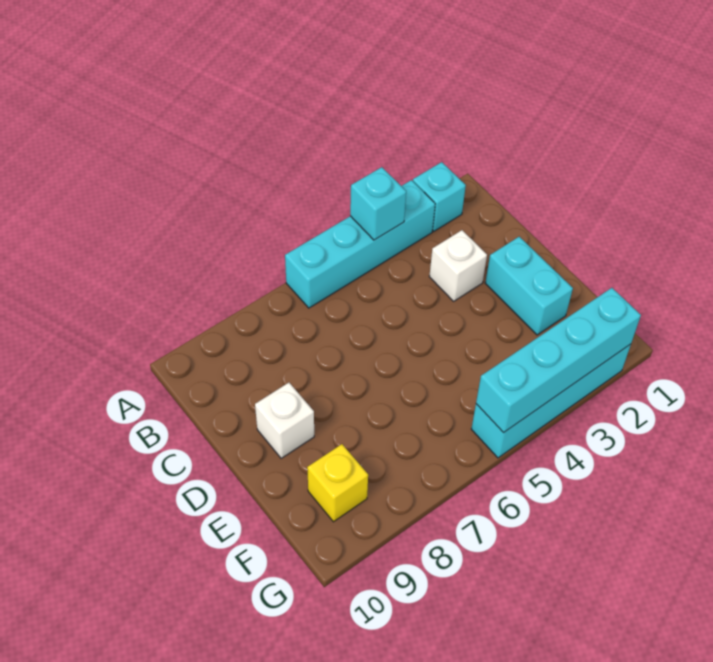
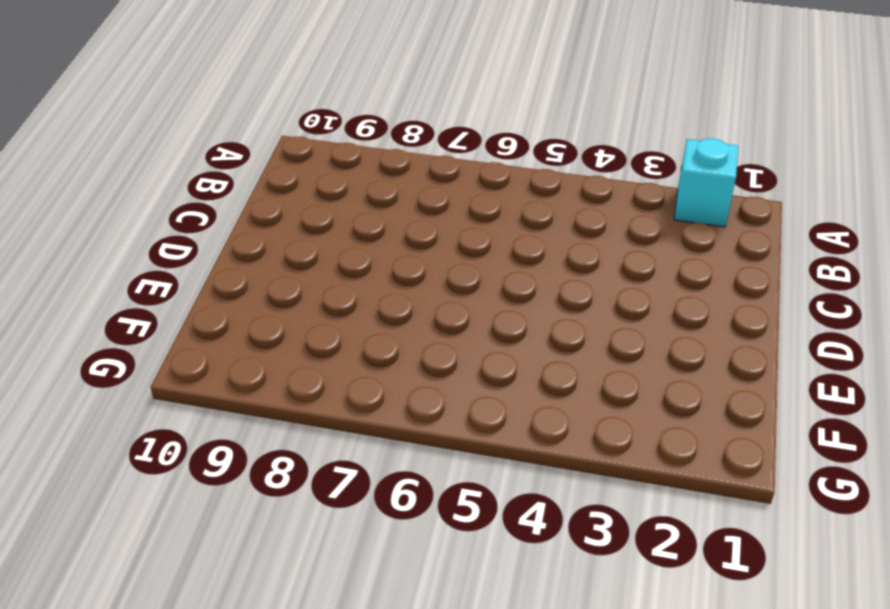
none -> cyan brick A3:A6 level 1
none -> white brick C3 level 1

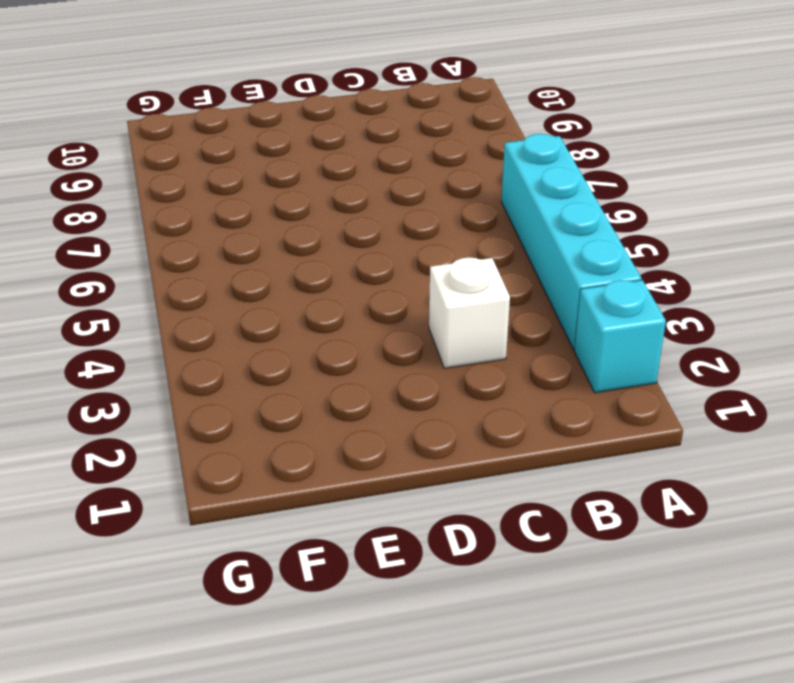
none -> cyan brick D2:E2 level 1
none -> white brick D9 level 1

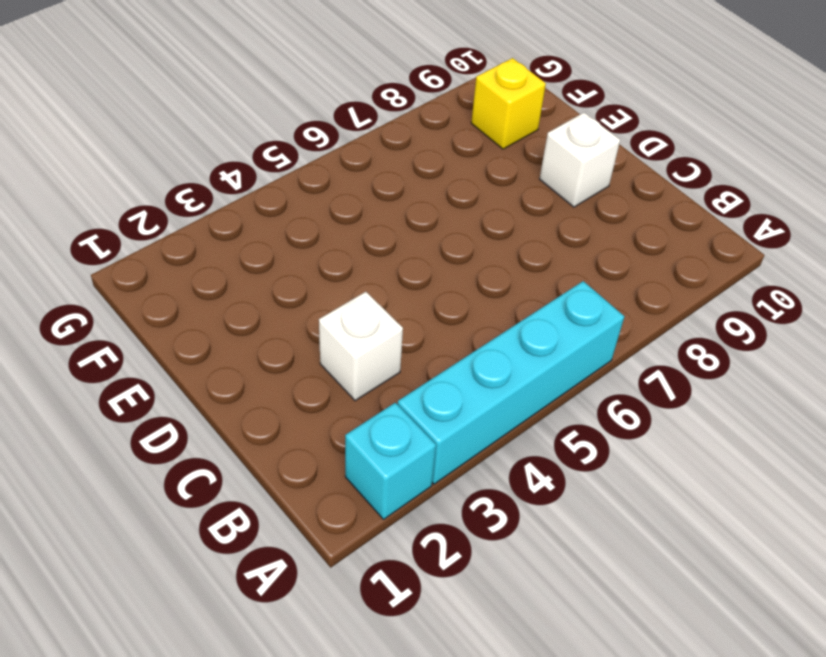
none -> cyan brick D2:E2 level 1
none -> cyan brick G2:G5 level 1

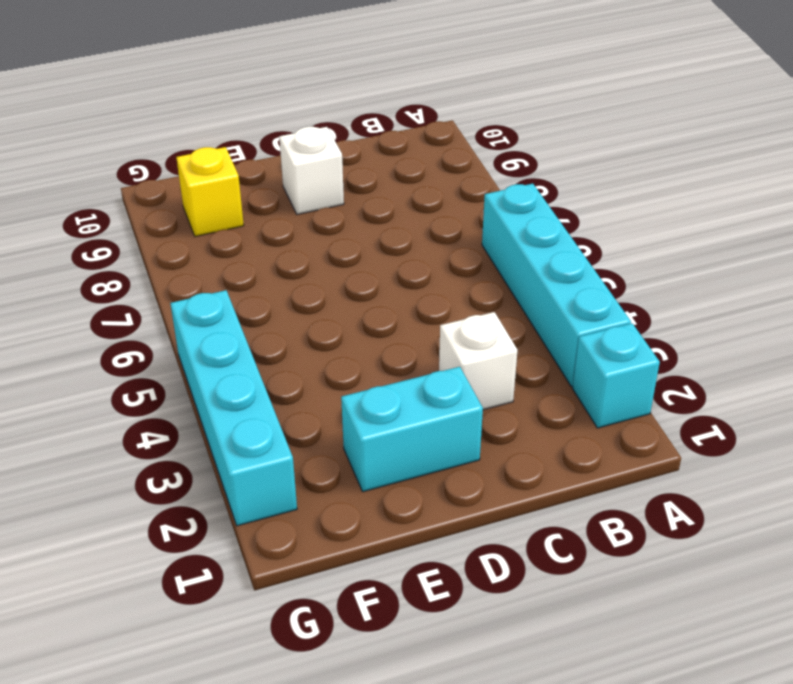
none -> cyan brick A4 level 2
none -> cyan brick G2:G5 level 2

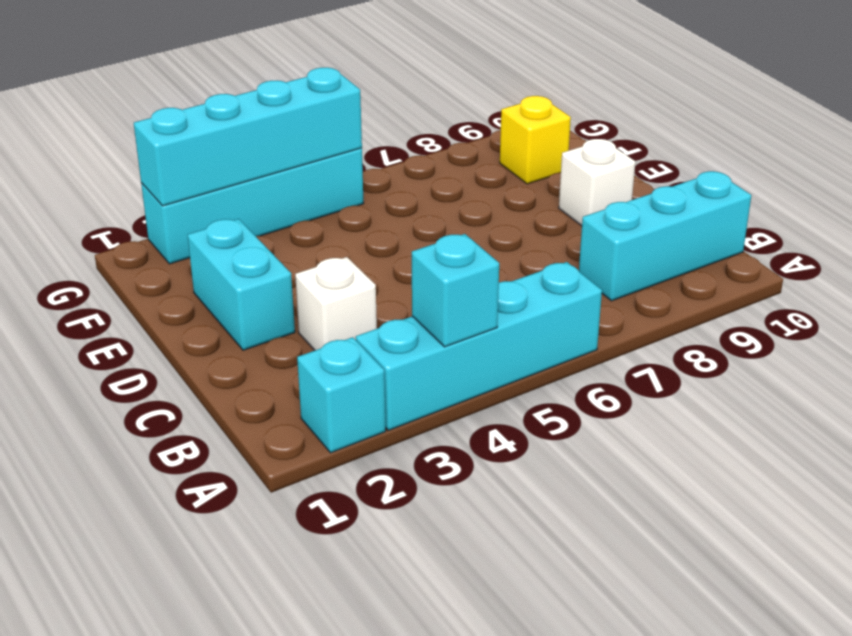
cyan brick B8:B10 level 1 -> none

